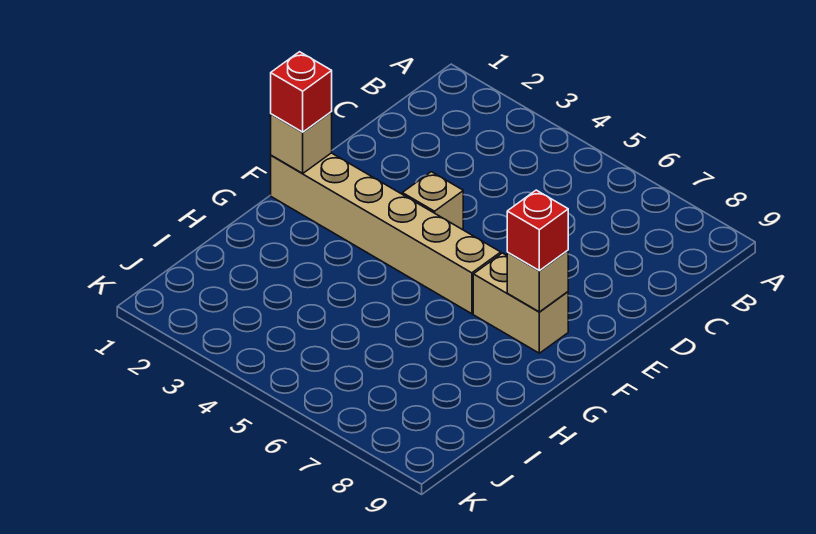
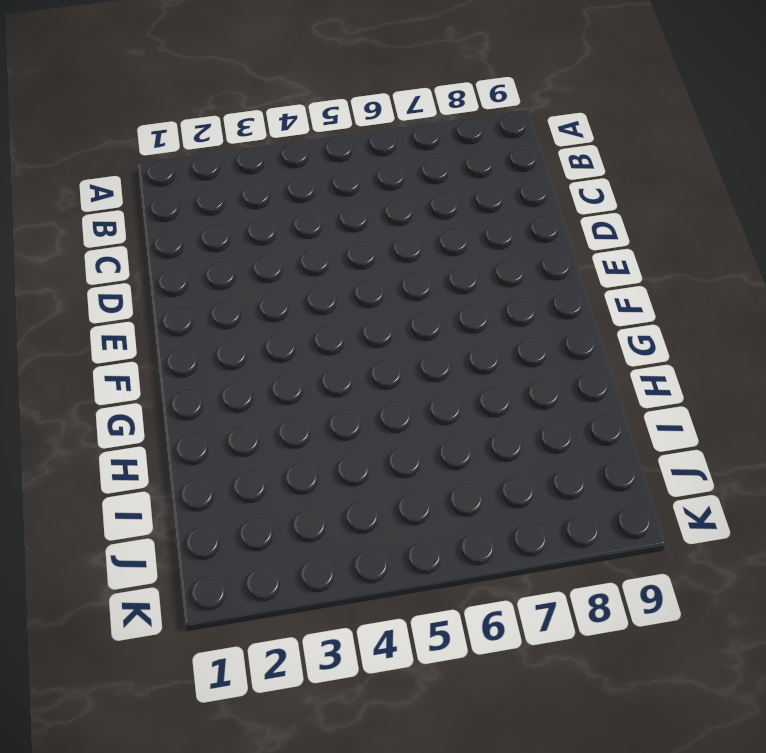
none -> tan brick E4 level 1
none -> tan brick F1:F6 level 1

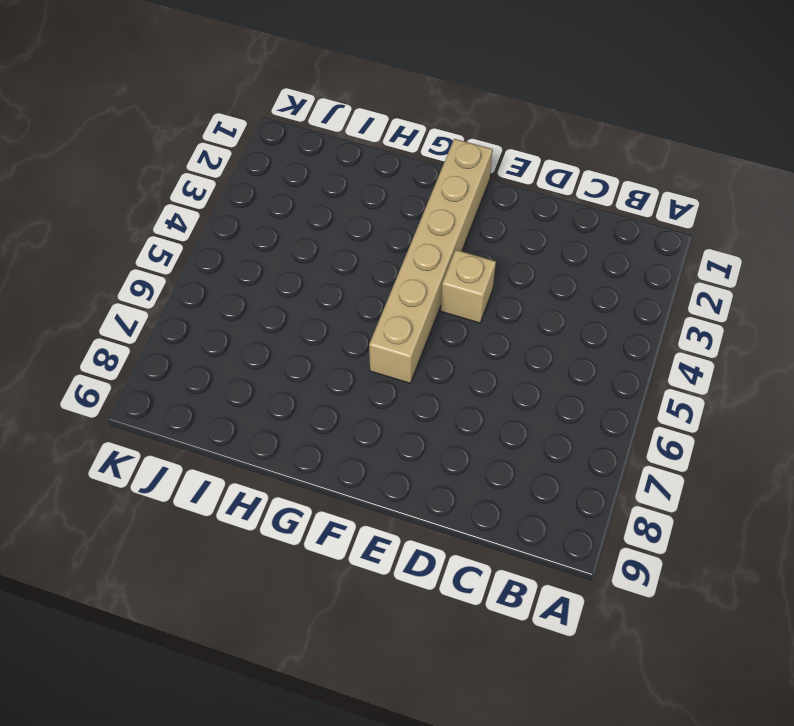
none -> tan brick F7:F8 level 1
none -> tan brick F1 level 2

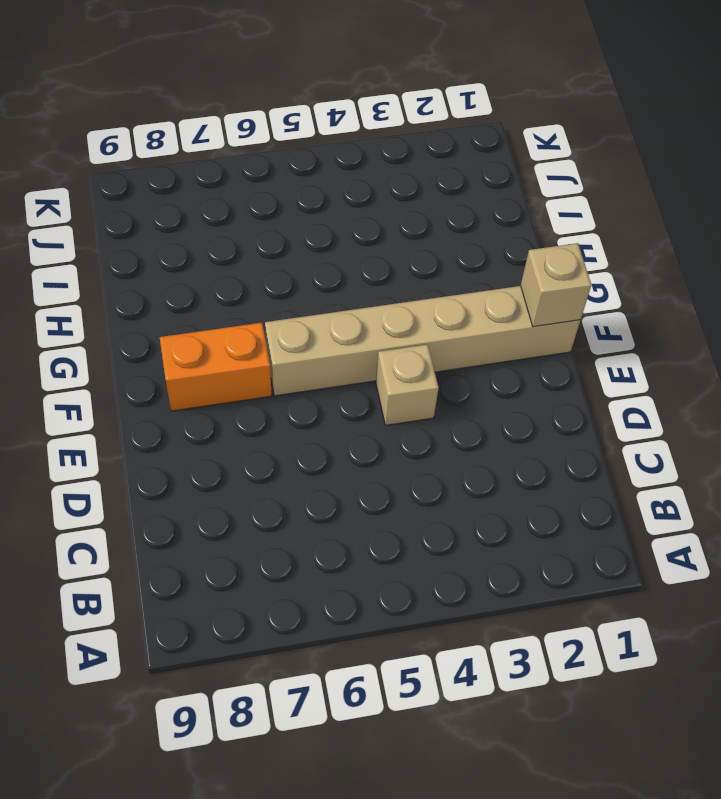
orange brick F7:F8 level 1 -> tan brick F7:F8 level 1
none -> tan brick F8 level 2
none -> red brick F1 level 3

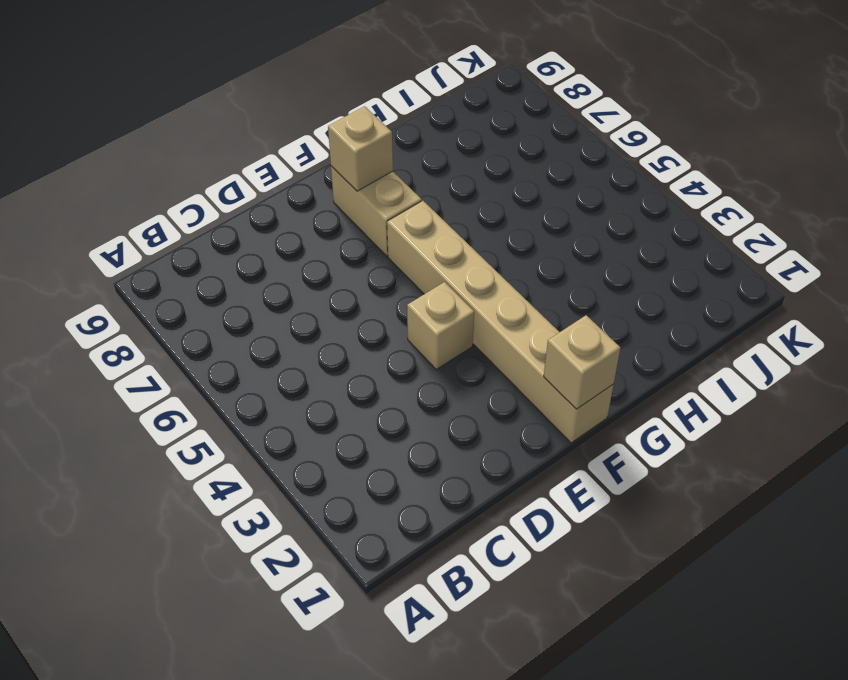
none -> red brick F1 level 3
none -> red brick F8 level 3

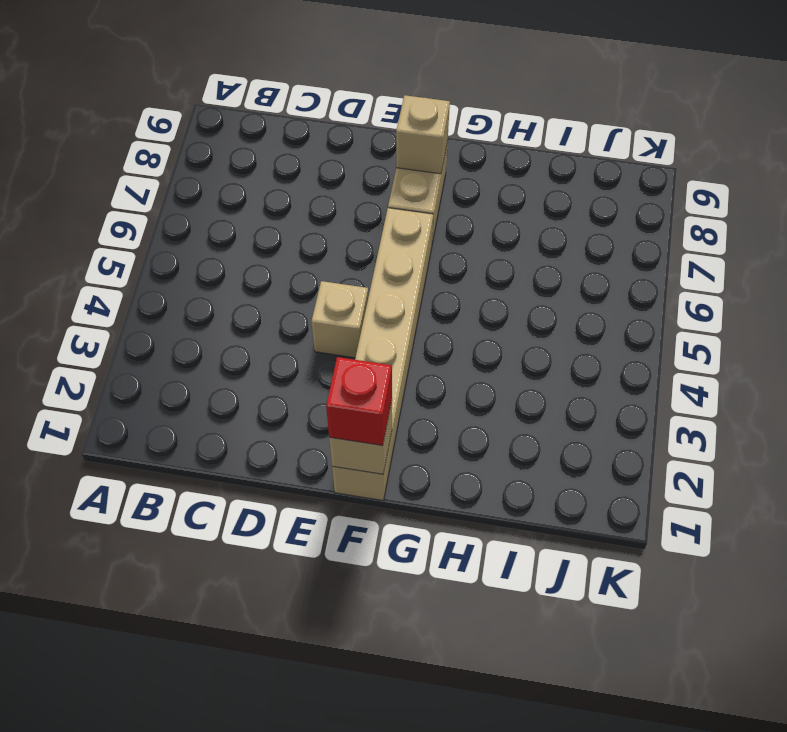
none -> red brick F8 level 3

